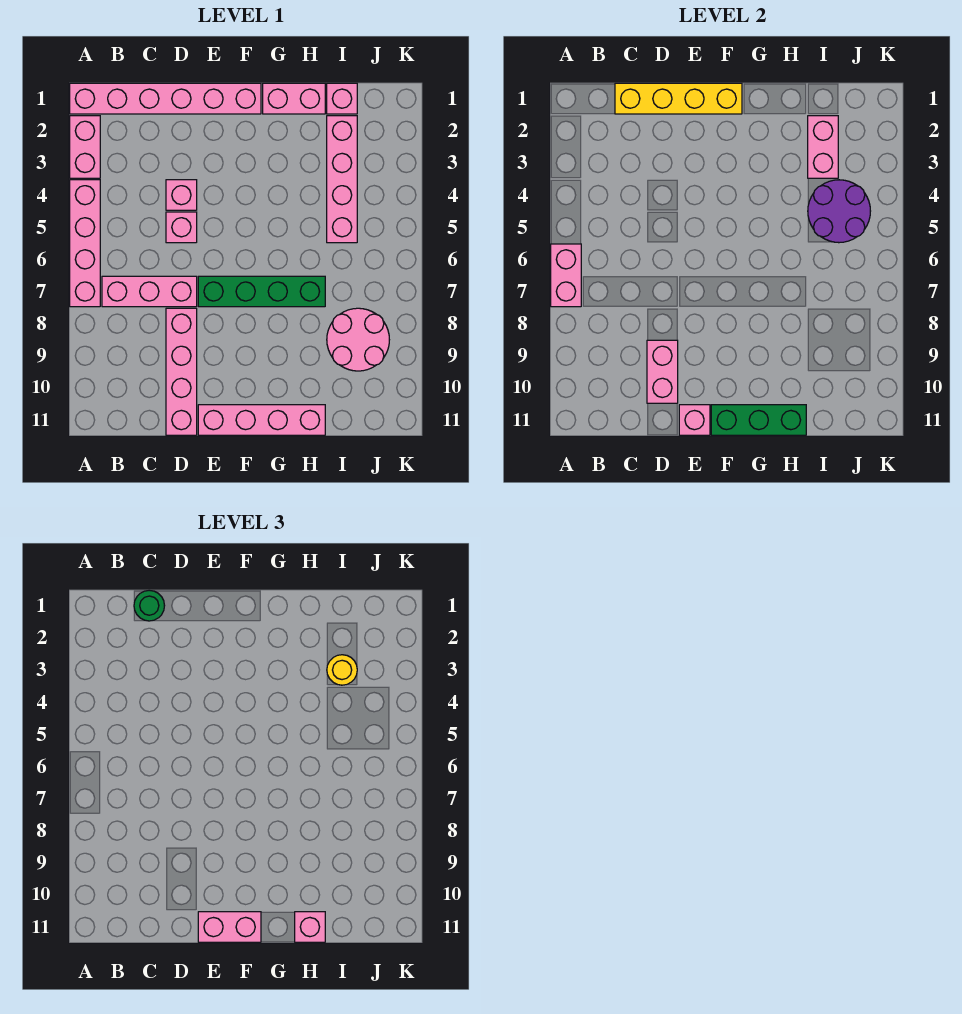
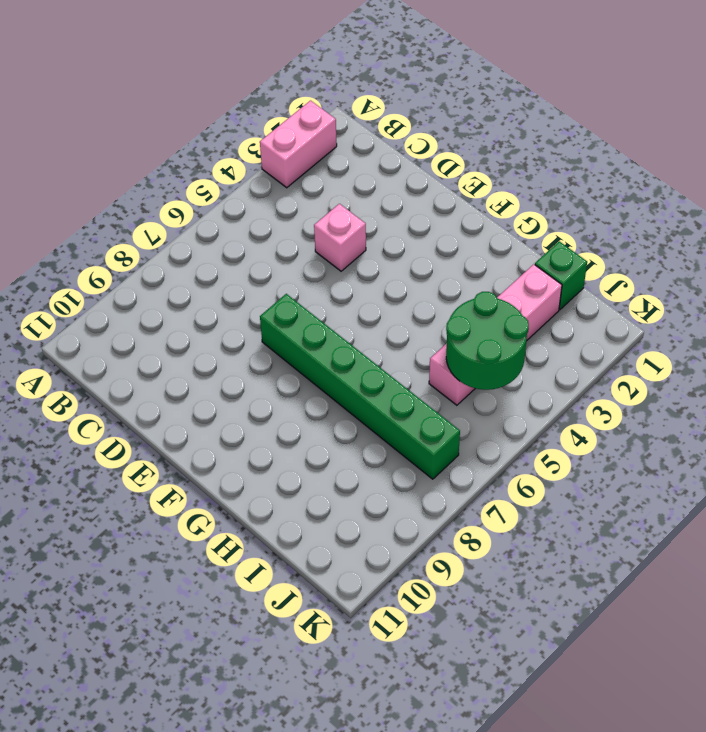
green brick E7:J7 level 1 -> green brick E7:H7 level 1
green brick I1 level 1 -> pink brick I1 level 1
green round brick I4:J5 level 2 -> purple round brick I4:J5 level 2
none -> pink brick A1:F1 level 1
none -> pink brick A4:A7 level 1
none -> pink brick B7:D7 level 1

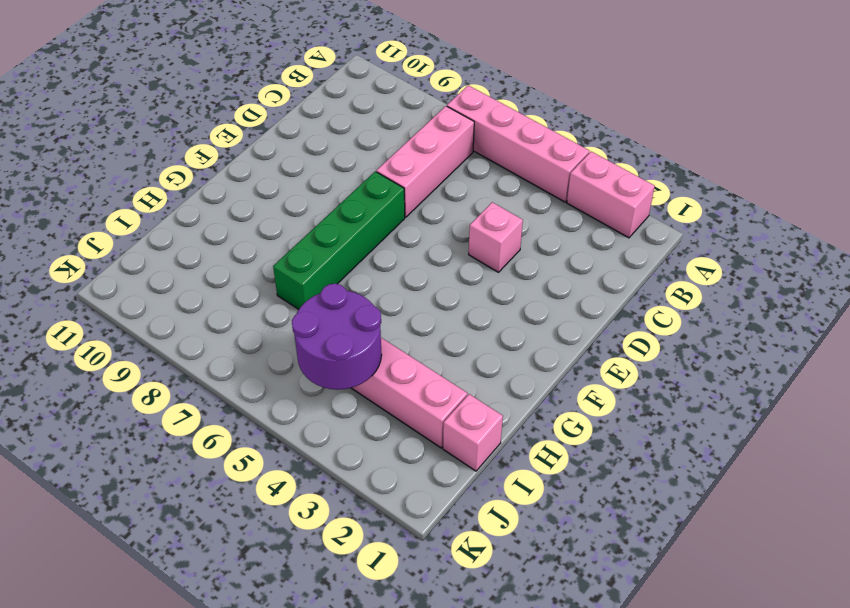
none -> pink brick A1:F1 level 1
none -> pink brick D5 level 1
none -> pink brick D8:D11 level 1

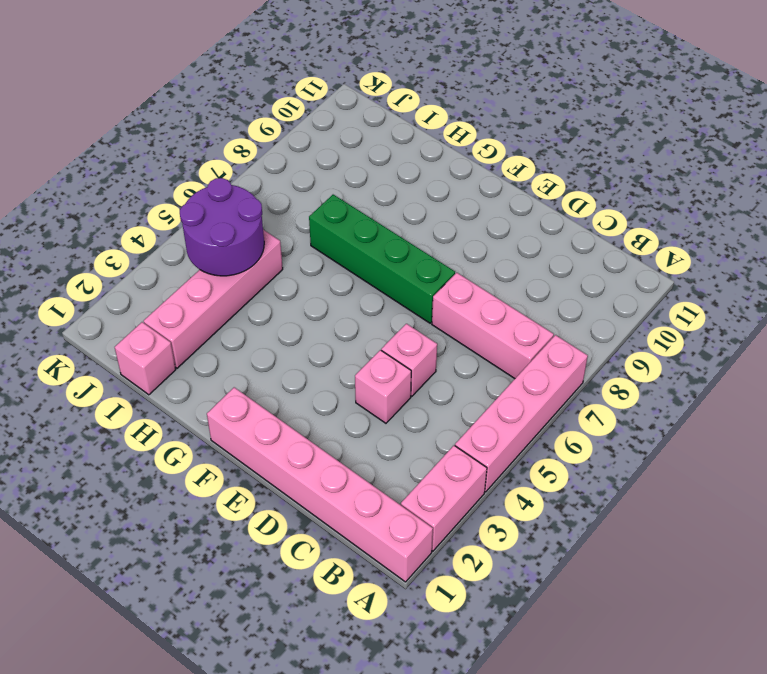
none -> pink brick D8:D11 level 1
none -> pink brick E11:H11 level 1
none -> pink brick G1:H1 level 1

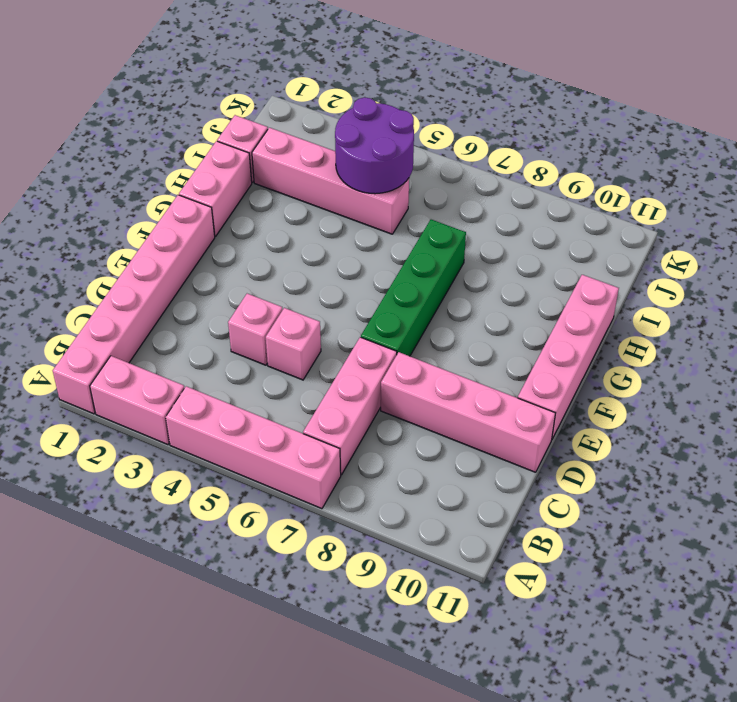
none -> pink round brick I8:J9 level 1
none -> pink brick A6:A7 level 2
none -> yellow brick C1:F1 level 2

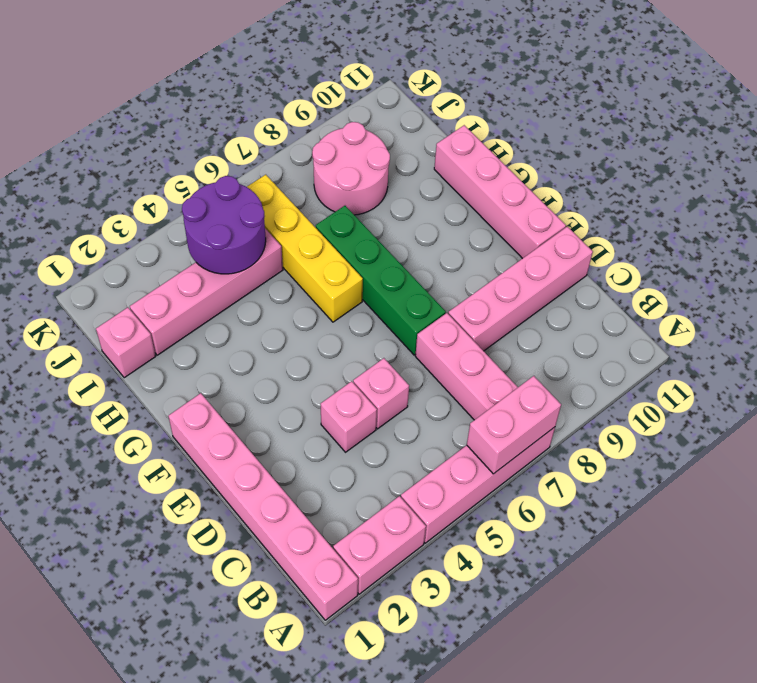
yellow brick G6:J6 level 1 -> yellow brick C1:F1 level 2
none -> pink brick G1:H1 level 1
none -> pink brick D9:D10 level 2
none -> pink brick E11 level 2

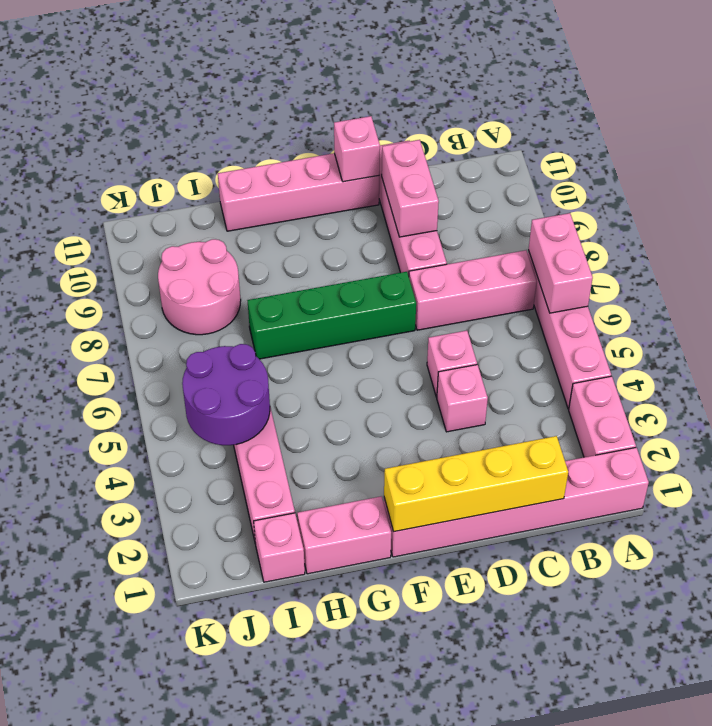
none -> green brick F11:H11 level 2
none -> pink brick I2:I3 level 2
none -> green round brick C1 level 3

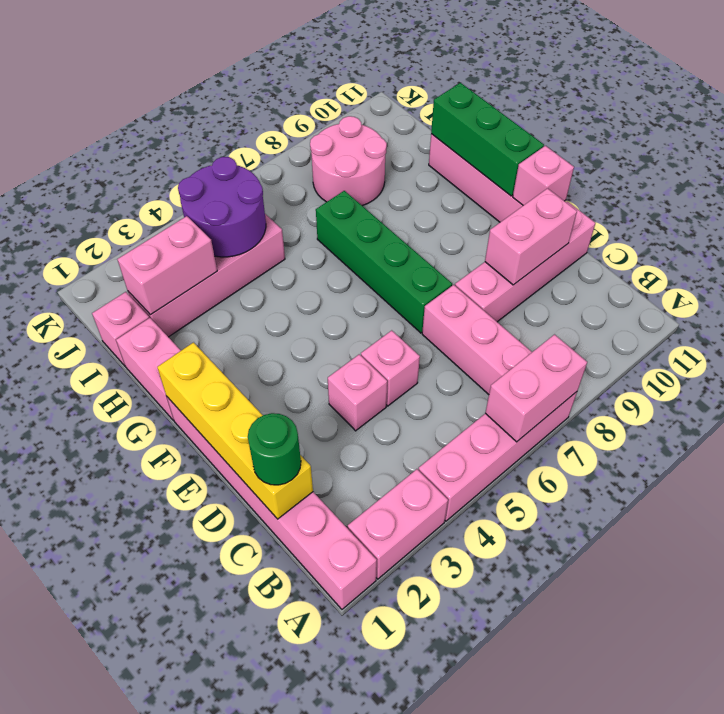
none -> pink brick E11:F11 level 3
none -> pink brick H11 level 3
none -> yellow round brick I3 level 3

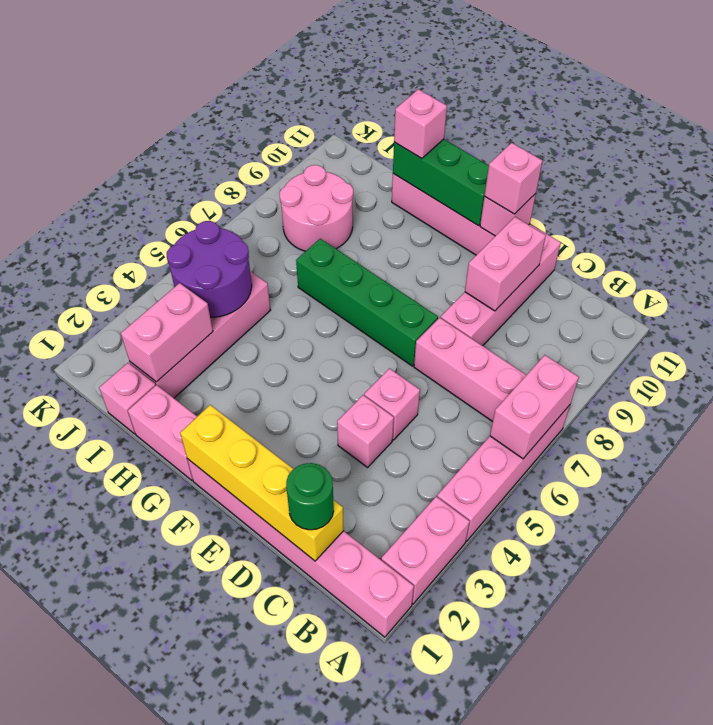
pink brick E11 level 3 -> pink brick E11:F11 level 3
none -> yellow round brick I3 level 3

